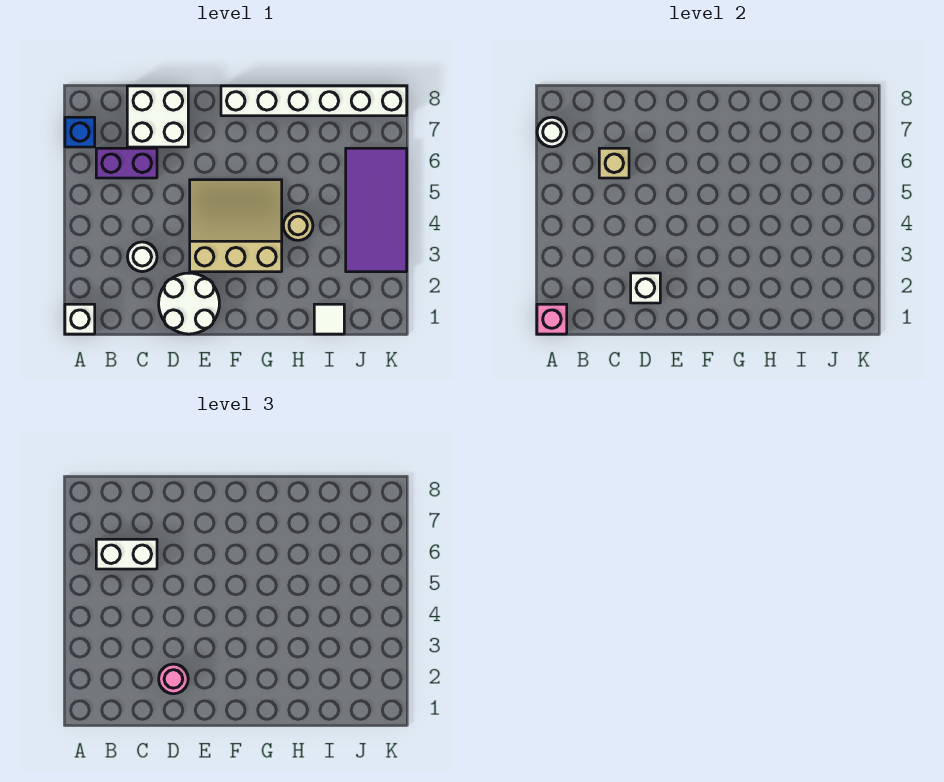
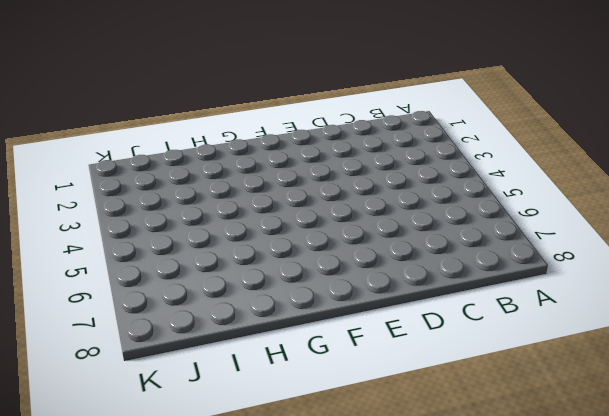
none -> white brick A1 level 1
none -> blue brick A7 level 1
none -> purple brick B6:C6 level 1

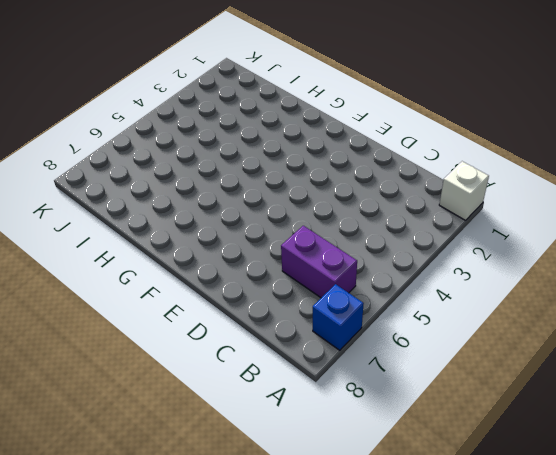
none -> white round brick C3 level 1
none -> white brick C7:D8 level 1
none -> white round brick D1:E2 level 1

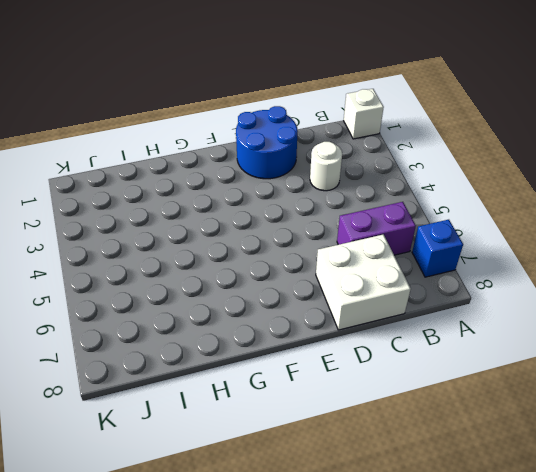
blue round brick D1:E2 level 1 -> white round brick D1:E2 level 1
none -> tan slope E3:G5 level 1 top 3
none -> white brick F8:K8 level 1
none -> tan round brick H4 level 1

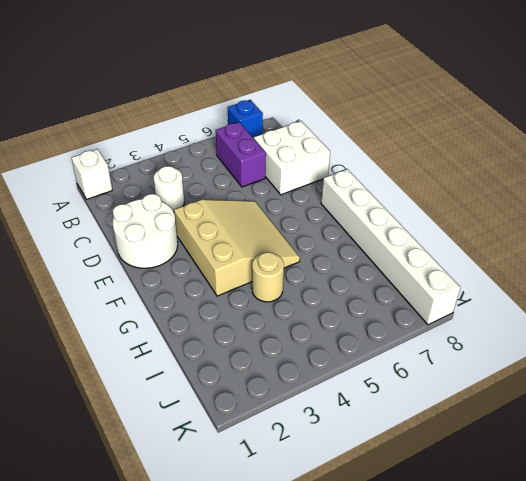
none -> white tile I1 level 1
none -> purple tile J3:K6 level 1
none -> pink brick A1 level 2

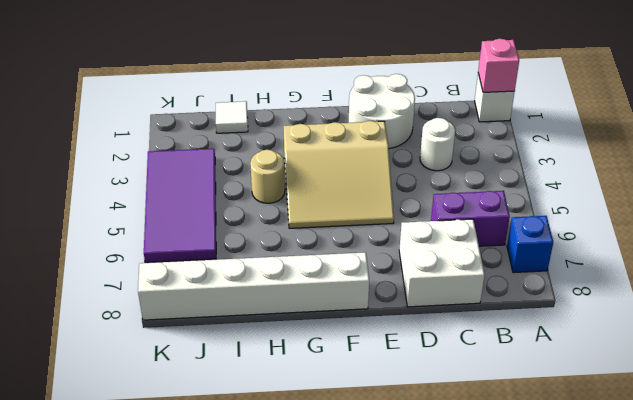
none -> white round brick A7 level 2
none -> tan brick C6 level 2
none -> white brick D2 level 2

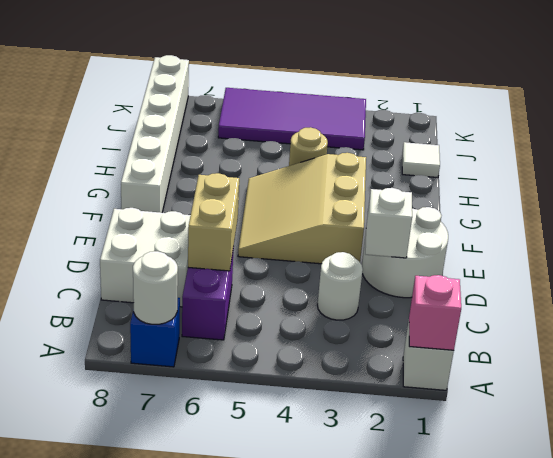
tan brick C6:D6 level 2 -> tan brick C6 level 2
none -> white brick B6:C6 level 3
none -> pink round brick D2 level 3

